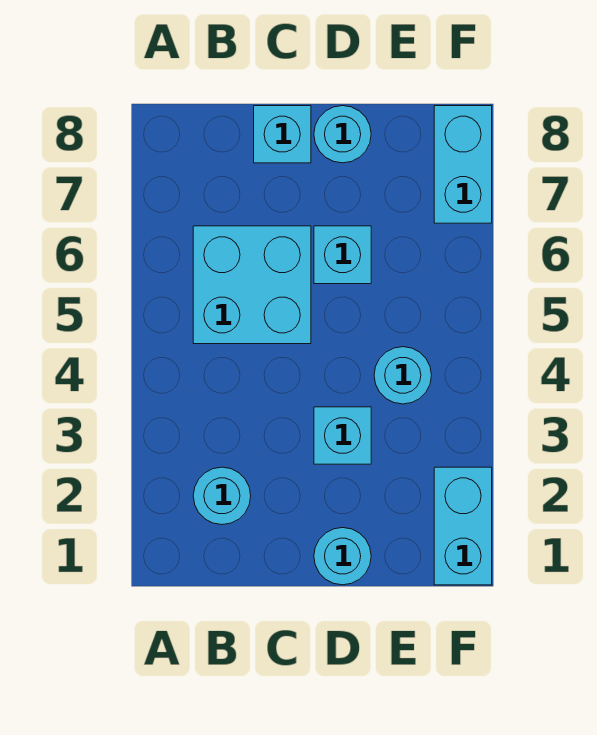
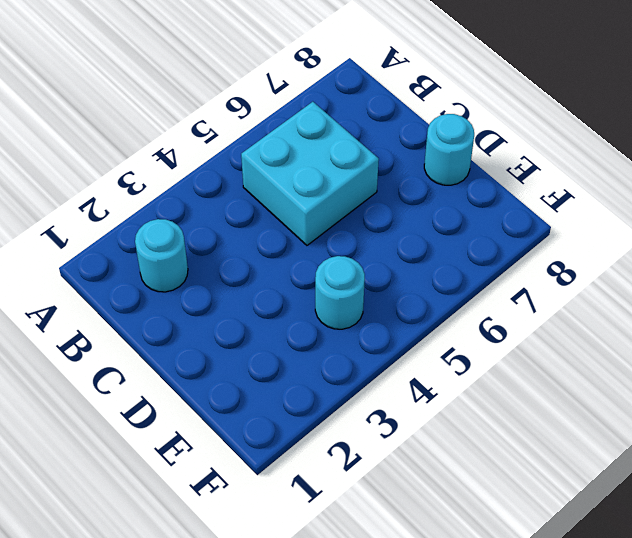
none -> cyan brick C8 level 1
none -> cyan round brick D1 level 1

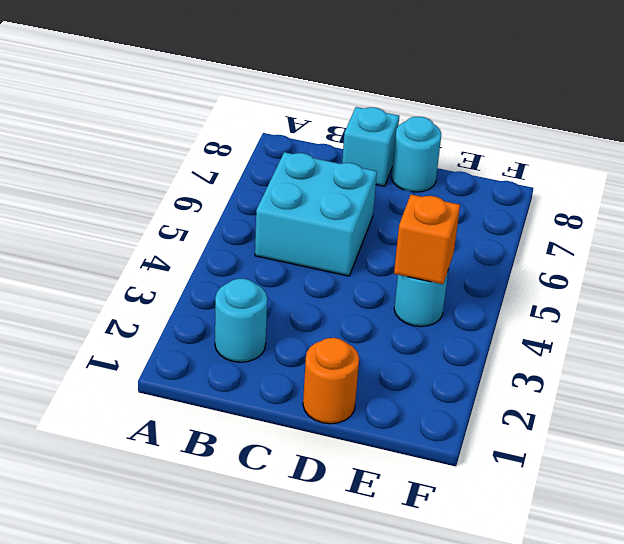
orange round brick D1 level 1 -> cyan round brick D1 level 1
orange brick E4 level 2 -> none
none -> cyan brick D3 level 1
none -> cyan brick D6 level 1

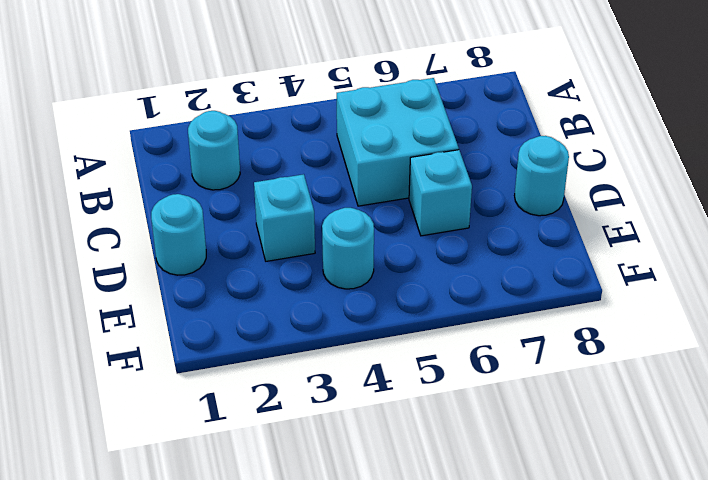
none -> cyan brick C8 level 1
none -> cyan brick F1:F2 level 1

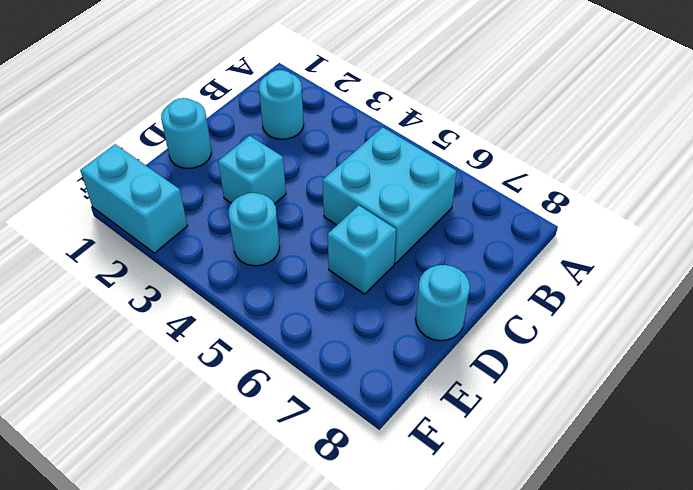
none -> cyan brick C8 level 1
none -> cyan brick F7:F8 level 1

